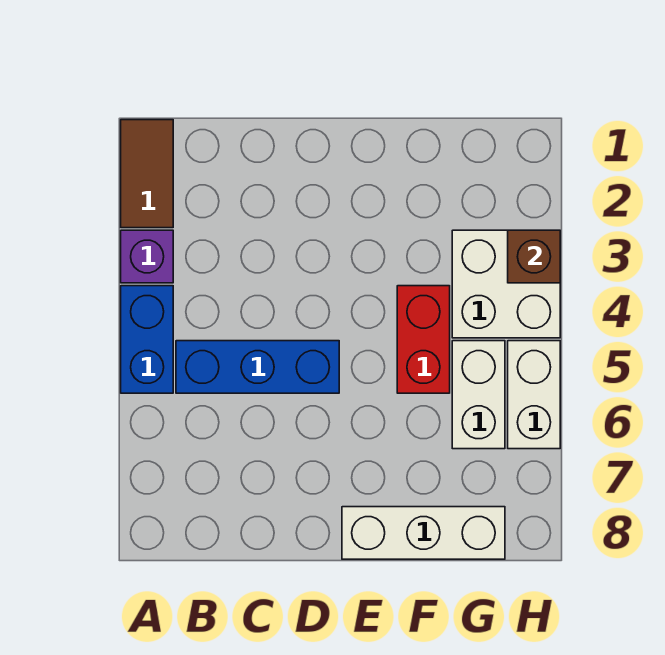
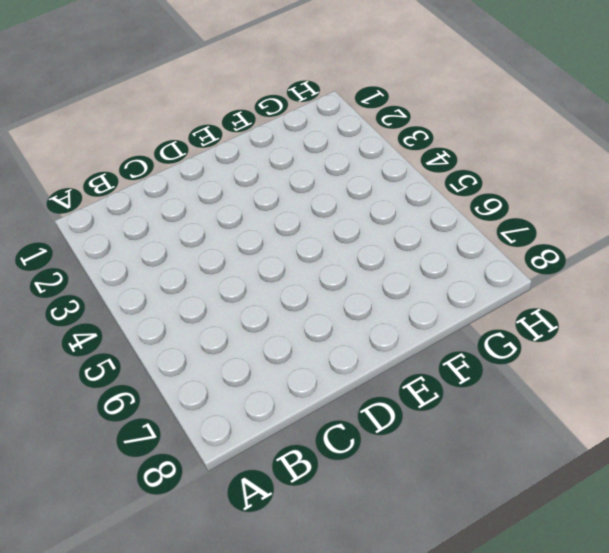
none -> brown tile A1:A2 level 1
none -> purple brick A3 level 1

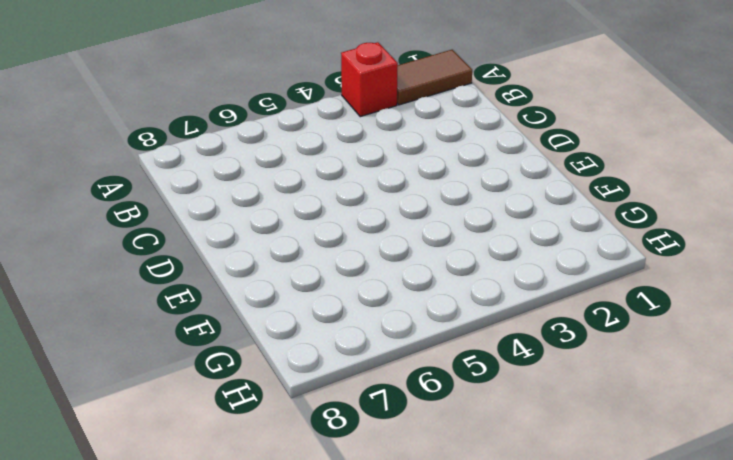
red brick A3 level 1 -> purple brick A3 level 1
none -> blue brick A4:A5 level 1
none -> blue brick B5:D5 level 1

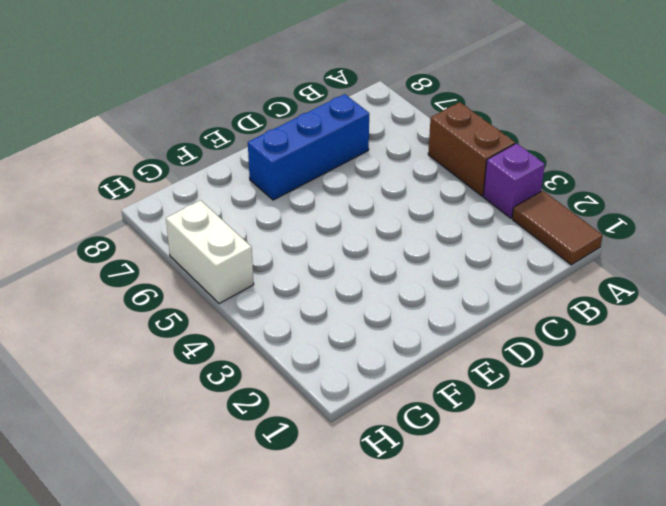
brown brick A4:A5 level 1 -> blue brick A4:A5 level 1
blue brick C7:E7 level 1 -> blue brick B5:D5 level 1
none -> white brick E8:G8 level 1
none -> red brick F4:F5 level 1

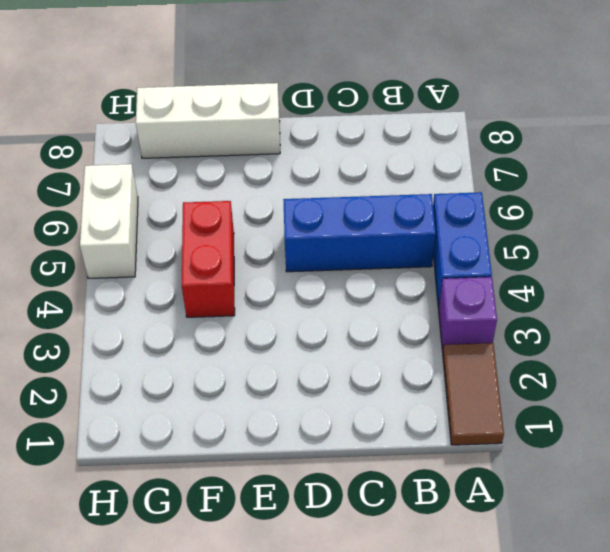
none -> white brick G3:H4 level 1
none -> white brick G5:G6 level 1

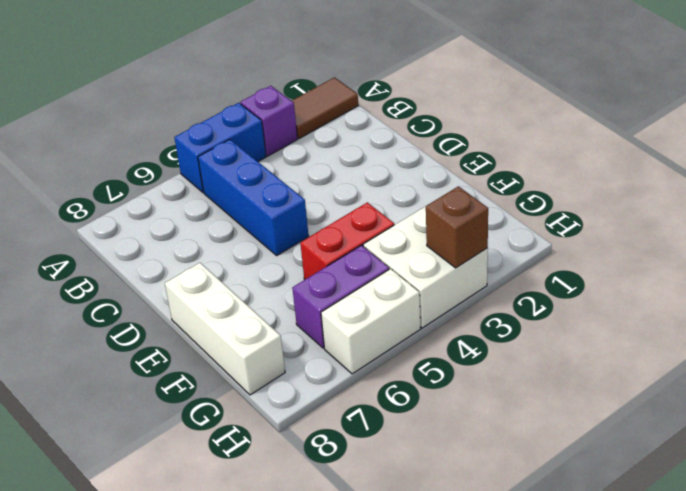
purple brick G5:G6 level 1 -> white brick G5:G6 level 1

